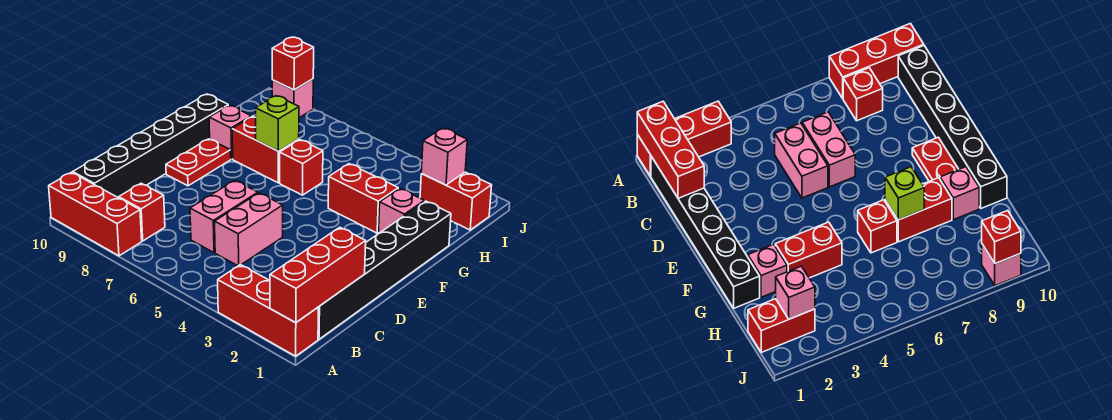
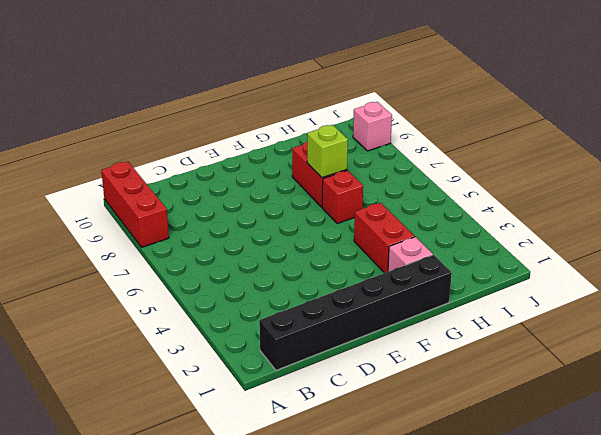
none -> red brick A1:A3 level 1
none -> red brick B8 level 1
none -> black brick B10:G10 level 1

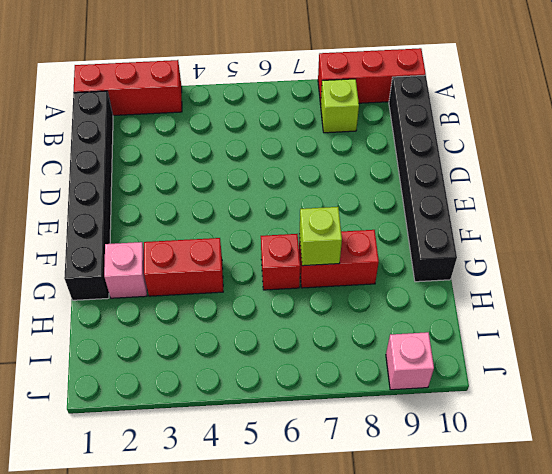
lime brick B8 level 1 -> red brick B8 level 1
none -> pink brick C5:D5 level 1
none -> pink brick C6:D6 level 1
none -> red plate E9:F9 level 1

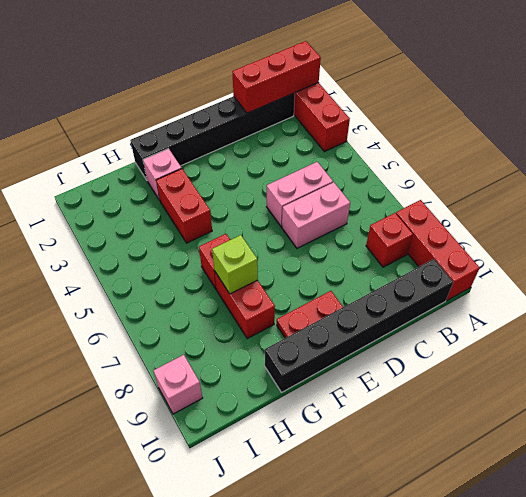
none -> pink brick G9 level 1
none -> red brick I1:I2 level 1
none -> pink brick I2 level 2

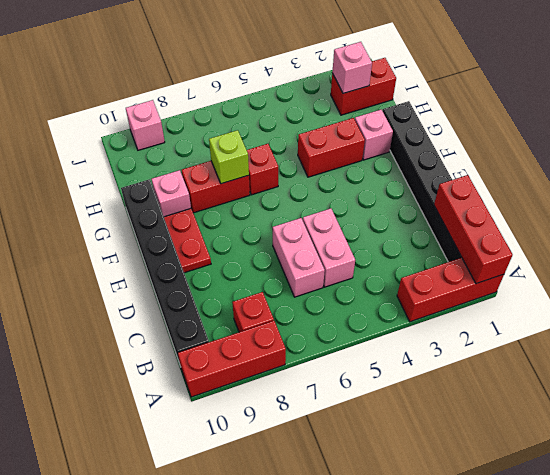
none -> red brick J9 level 2

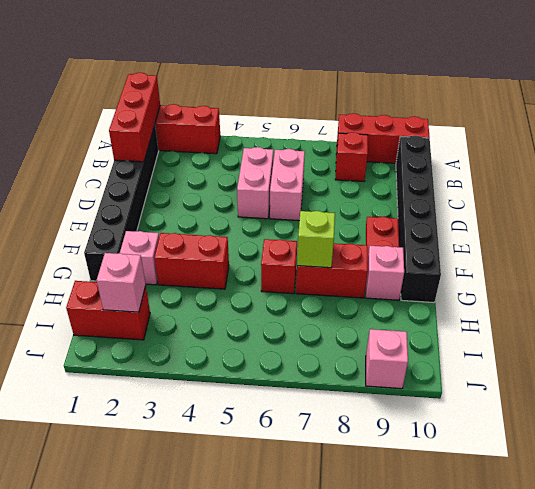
none -> red brick J9 level 2

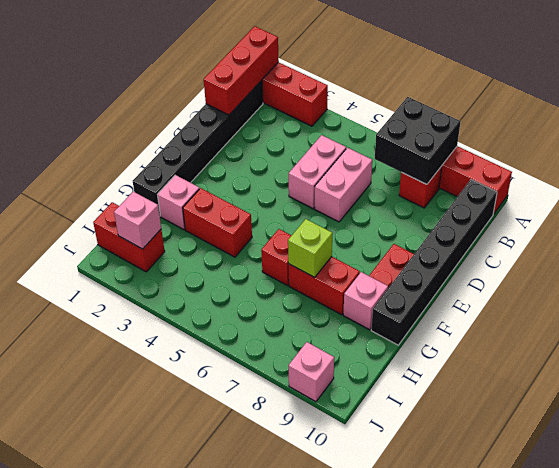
black brick A7:B8 level 2 -> none
none -> red brick J9 level 2

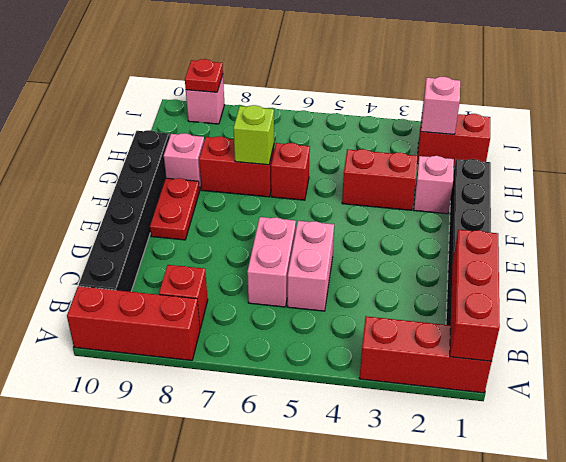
red plate J9 level 2 -> red brick J9 level 2

